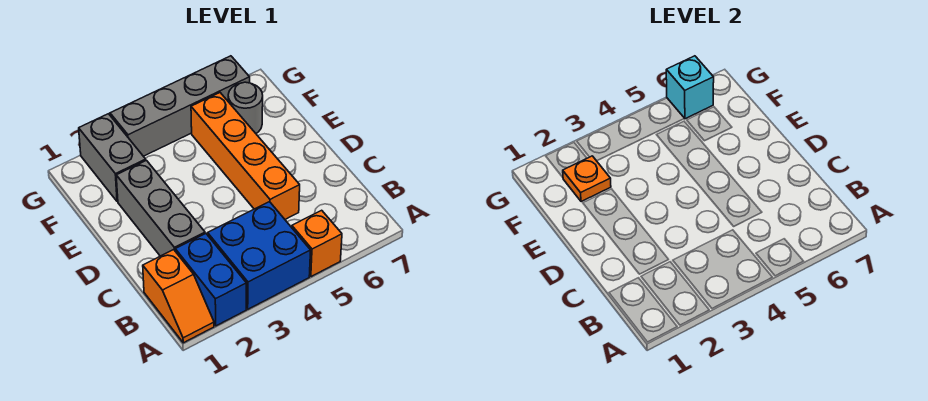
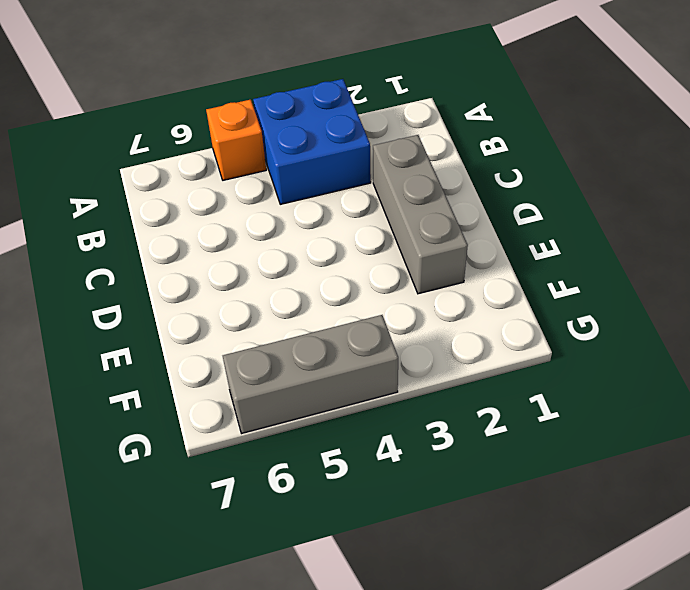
grey brick G4:G6 level 1 -> grey brick G3:G6 level 1
none -> orange slope A1:B1 level 1 top B
none -> blue brick A2:B2 level 1

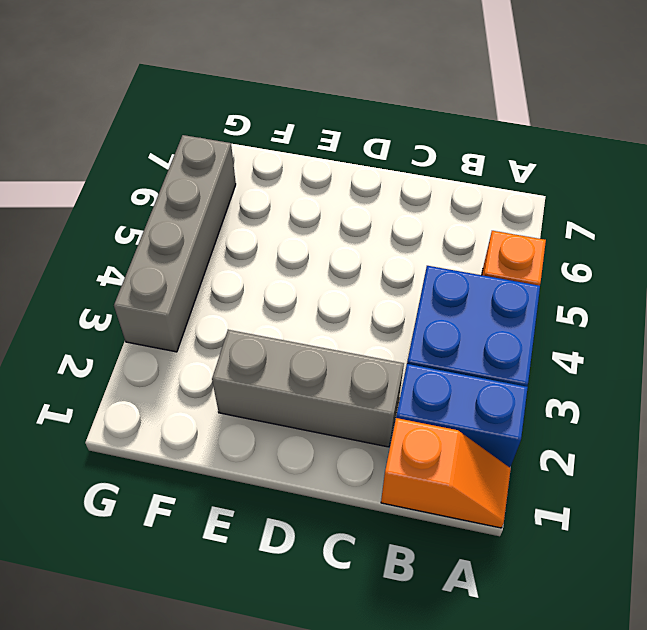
none -> orange brick C5:F5 level 1
none -> grey brick F2:G2 level 1

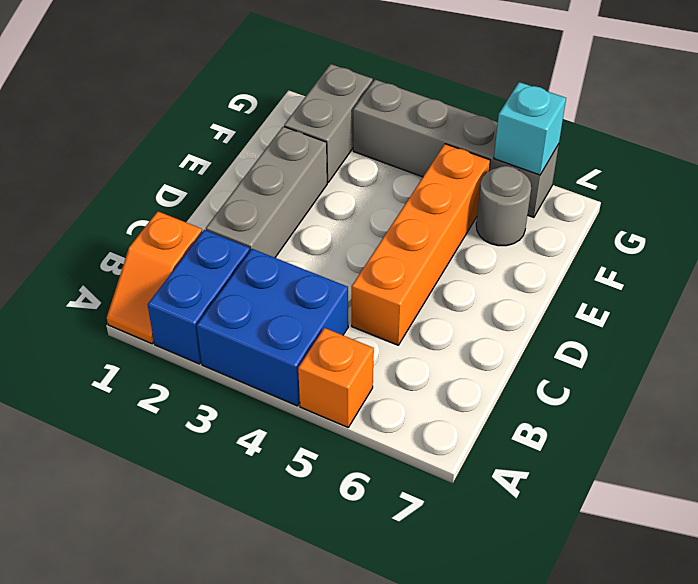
none -> orange plate F2 level 2

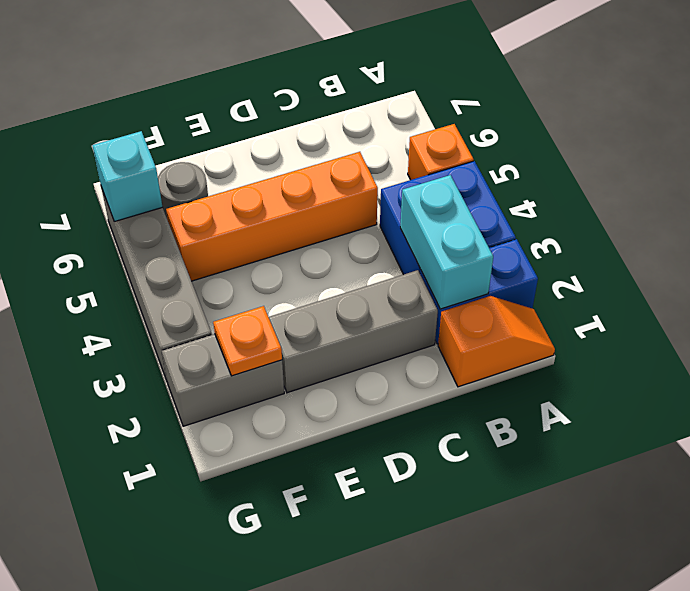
cyan brick B2:B3 level 2 -> none

